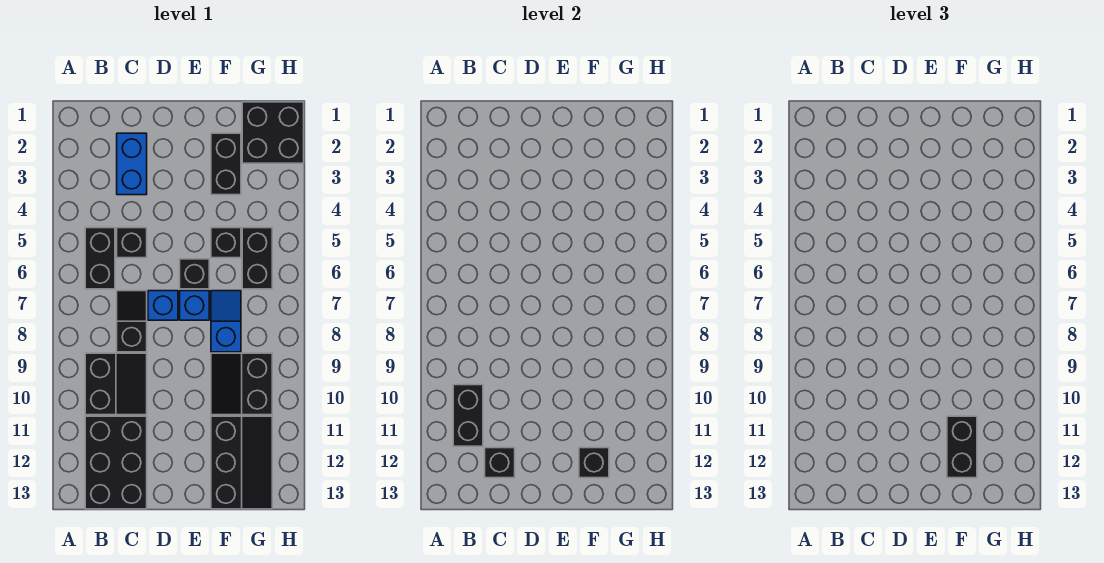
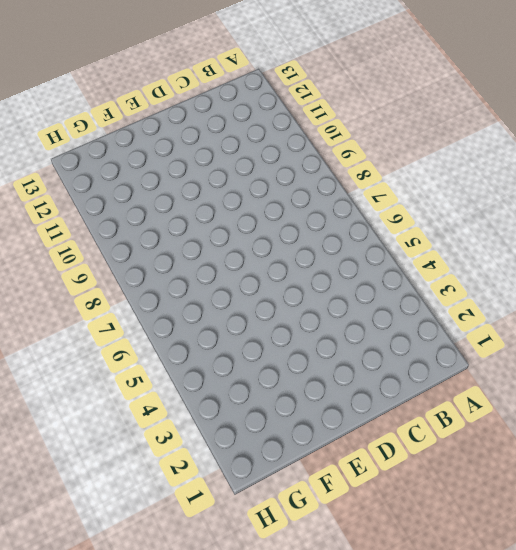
none -> black brick B5:B6 level 1
none -> black slope B9:C10 level 1 top B
none -> black brick B11:C13 level 1

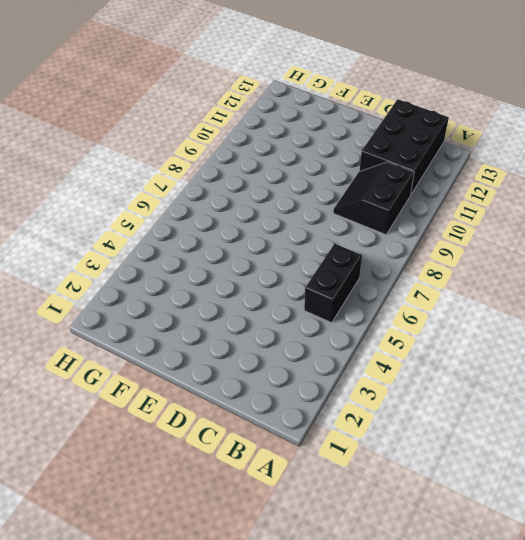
none -> blue brick C2:C3 level 1
none -> black brick C5 level 1
none -> black slope C7:C8 level 1 top 8

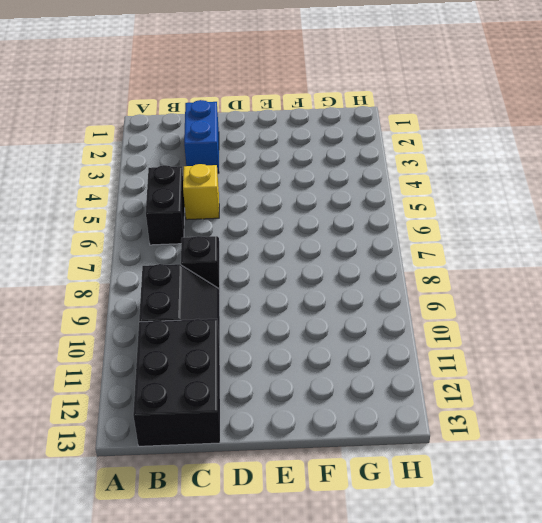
yellow brick C5 level 1 -> black brick C5 level 1
none -> blue brick D7 level 1
none -> black brick E6 level 1
none -> blue brick E7 level 1

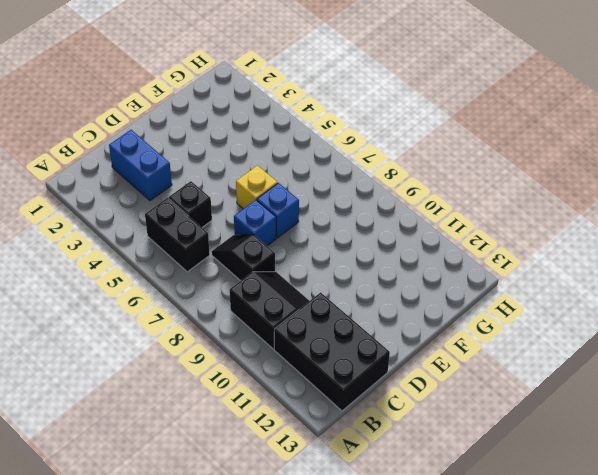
yellow brick E6 level 1 -> black brick E6 level 1
none -> black brick F2:F3 level 1
none -> black brick F5 level 1
none -> blue slope F7:F8 level 1 top 8

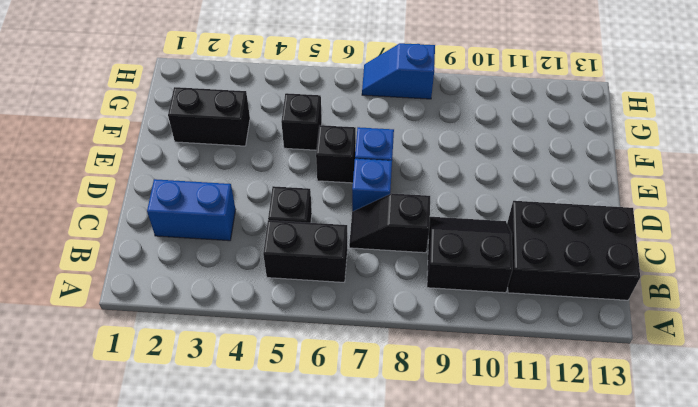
blue slope H7:H8 level 1 top 8 -> blue slope F7:F8 level 1 top 8
none -> black slope F9:G10 level 1 top G
none -> black slope F11:G13 level 1 top F
none -> black brick G1:H2 level 1

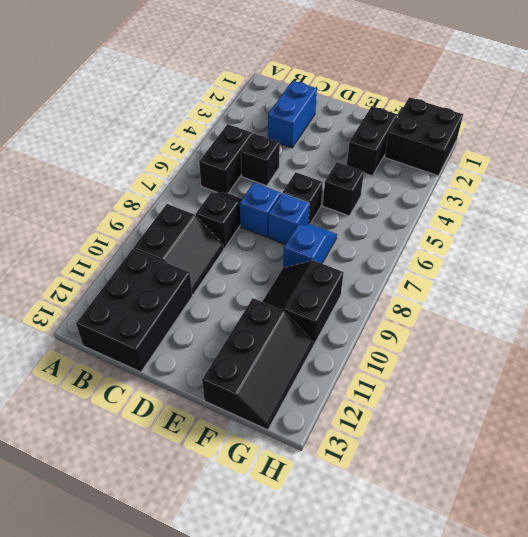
none -> black brick G5:G6 level 1
none -> black brick B10:B11 level 2
none -> black brick C12 level 2

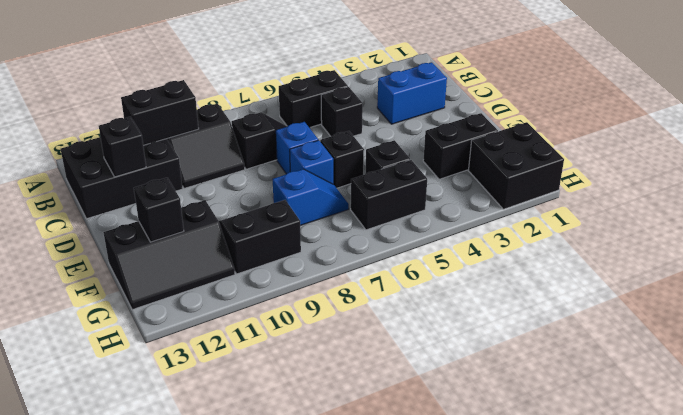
none -> black brick F11:F12 level 3

